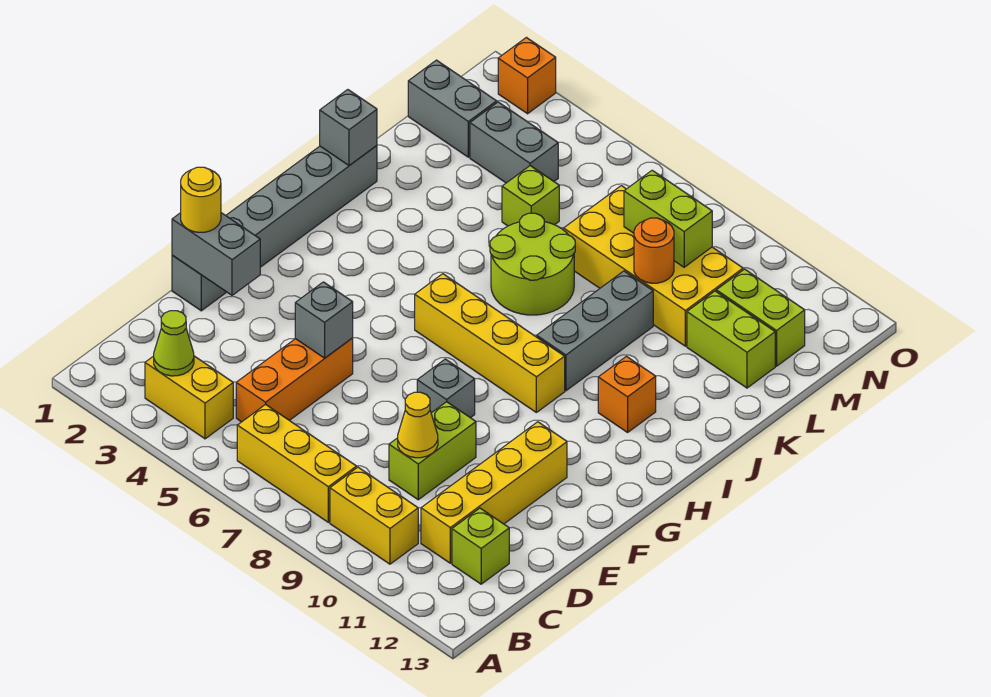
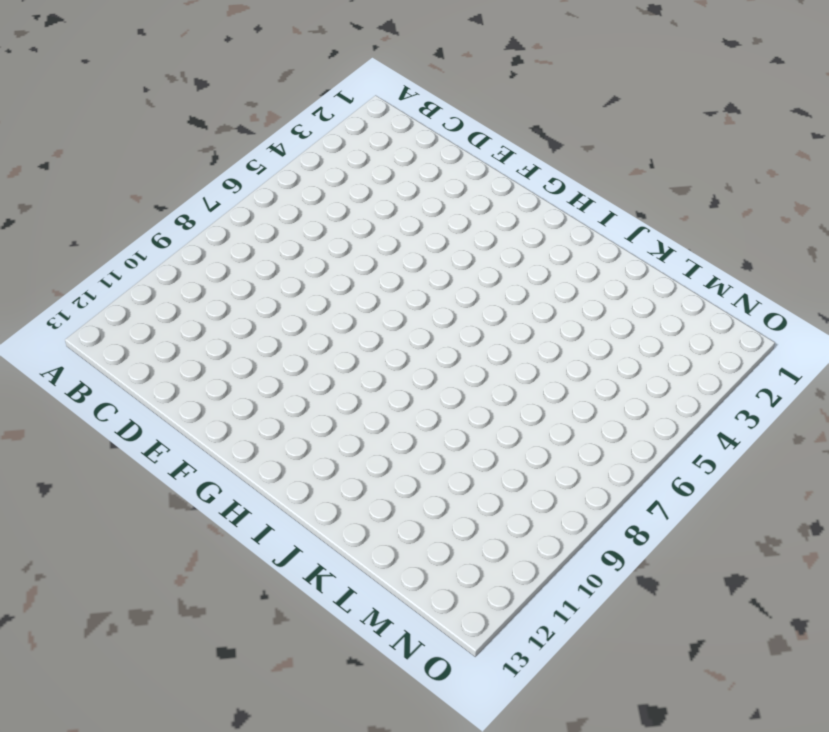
none -> yellow brick B3:B4 level 1
none -> yellow brick B6:B8 level 1
none -> yellow brick B9:B10 level 1

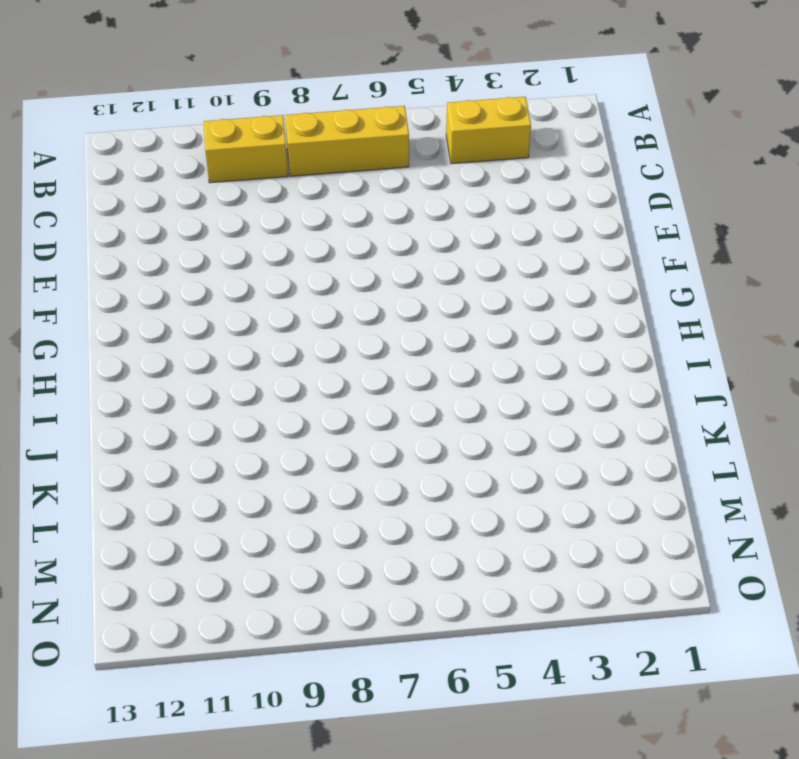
none -> orange brick C5:E5 level 1
none -> yellow brick C11:F11 level 1
none -> lime brick C12 level 1

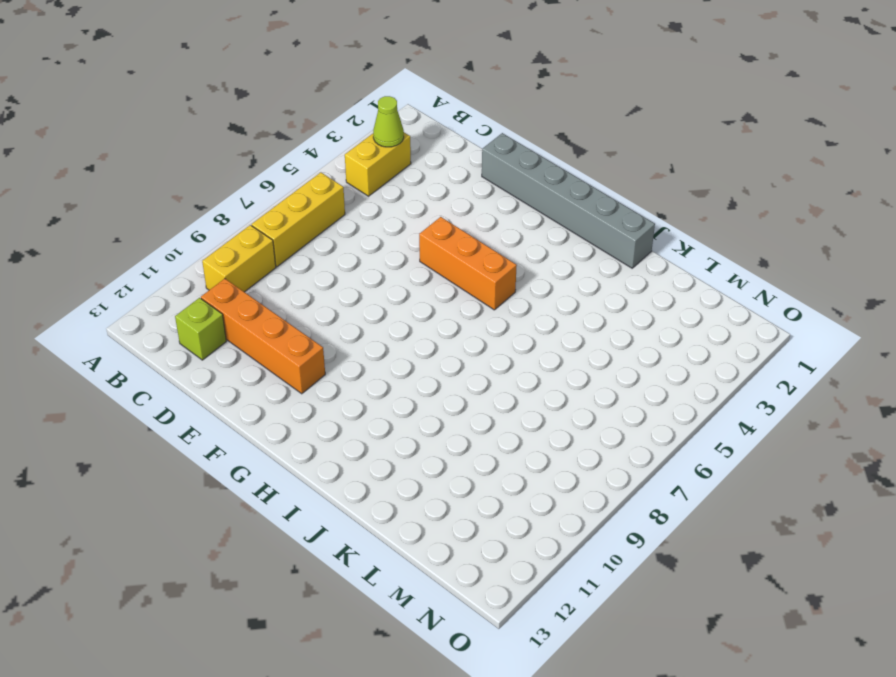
orange brick C11:F11 level 1 -> yellow brick C11:F11 level 1
orange brick F5:H5 level 1 -> orange brick C5:E5 level 1
none -> lime brick D9:E9 level 1
none -> grey brick F8 level 1
none -> yellow brick H6:H9 level 1

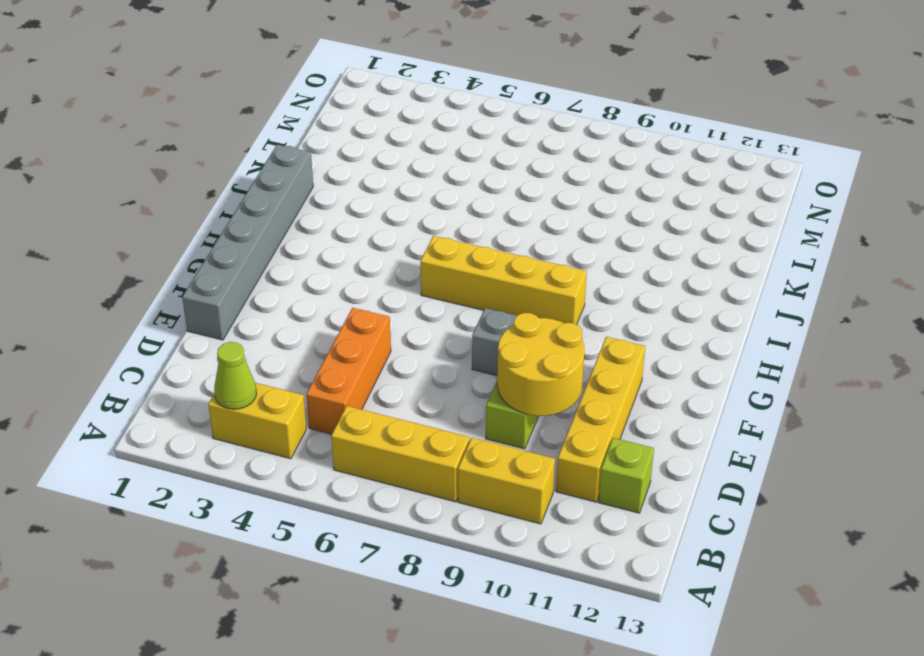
yellow round brick D9:E10 level 2 -> yellow cone D9 level 2
none -> grey brick I9:K9 level 1
none -> orange brick I11 level 1
none -> lime round brick J6:K7 level 1

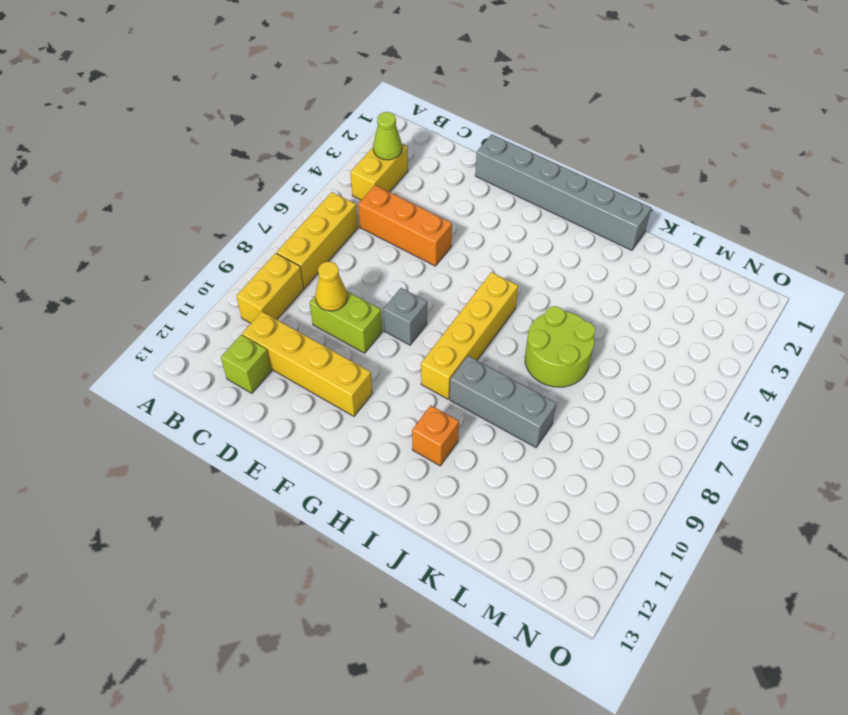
none -> lime brick L5 level 1
none -> yellow brick L7:M10 level 1
none -> lime brick L11:L12 level 1

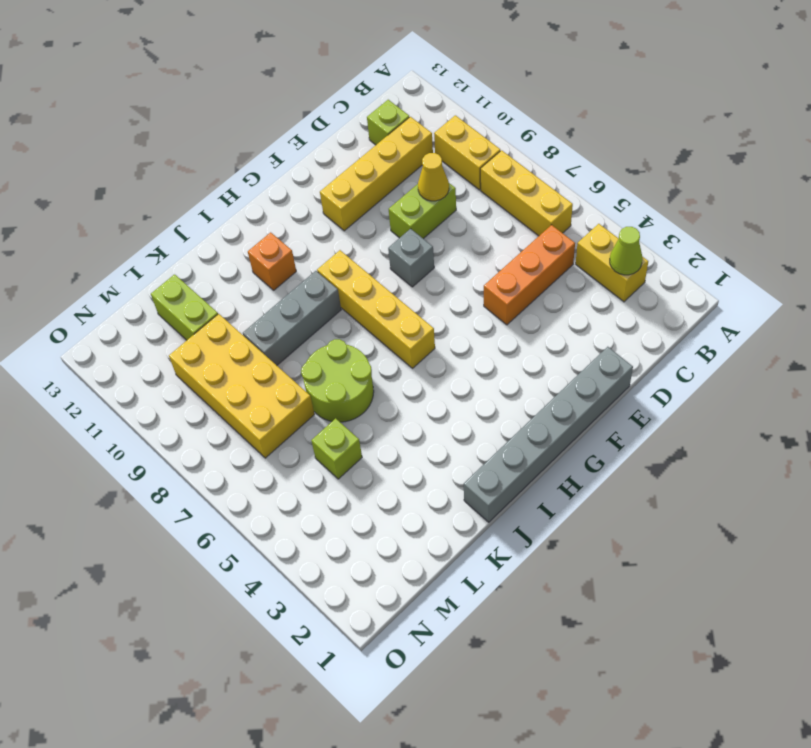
none -> grey brick M1:M2 level 1
none -> grey brick M3:M4 level 1
none -> lime brick M11:M12 level 1

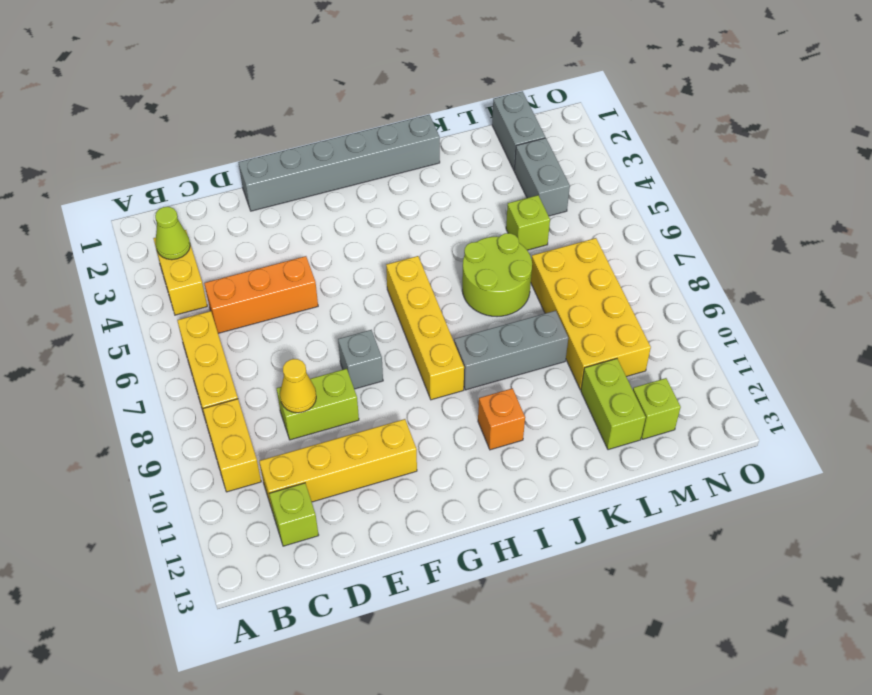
lime brick M12 level 1 -> lime brick M11:M12 level 1
none -> orange brick O2 level 1
none -> grey brick E1:E2 level 2
none -> grey brick E5 level 2

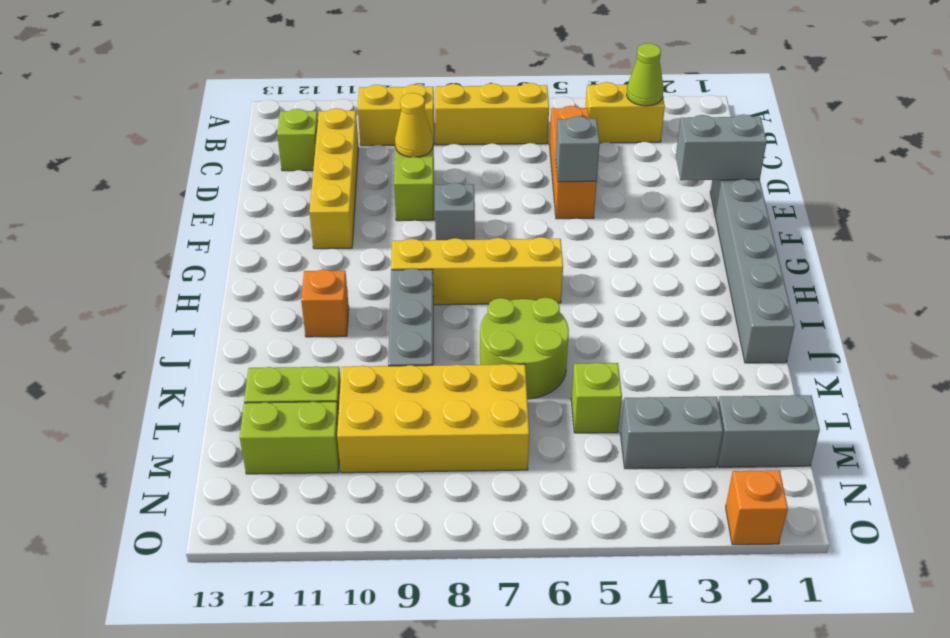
none -> grey brick J1 level 2
none -> orange round brick L9 level 2
none -> lime brick M8:M9 level 2

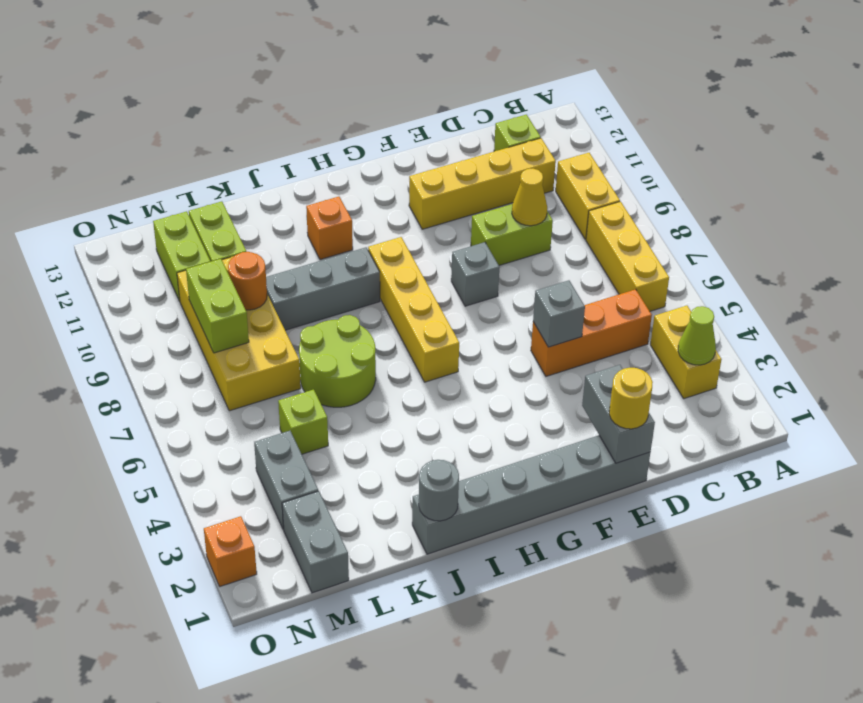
grey round brick J1 level 2 -> grey brick J1 level 2

